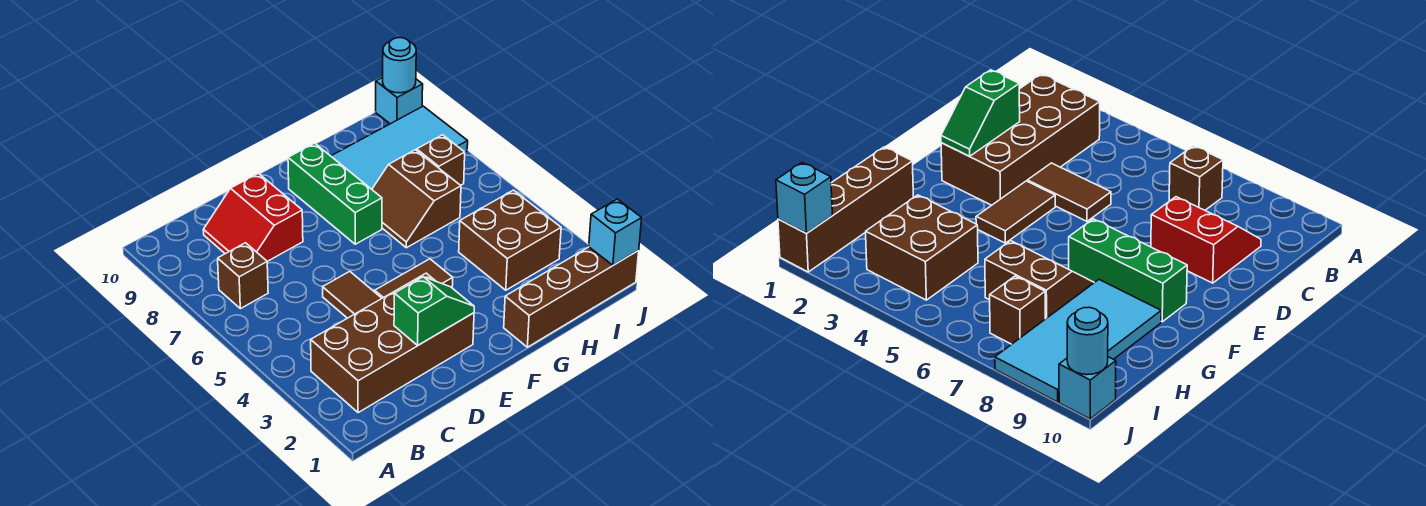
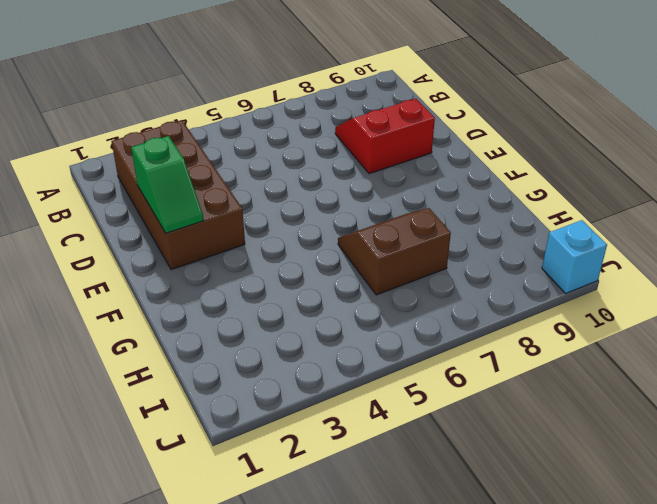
none -> brown brick B7 level 1
none -> brown tile D4:D5 level 1
none -> brown tile E4:F4 level 1

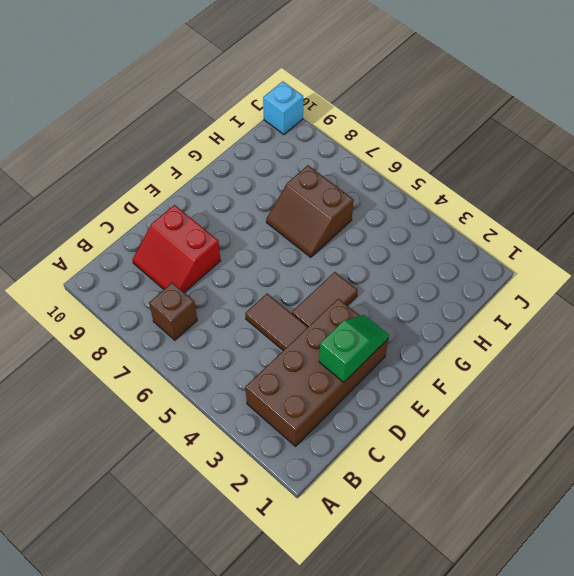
none -> green brick F7:F9 level 1
none -> brown brick G1:J1 level 1
none -> cyan tile G8:J9 level 1

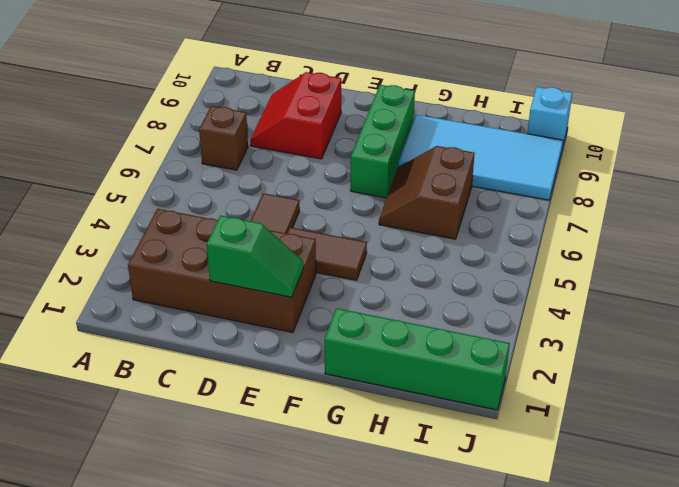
green brick G1:J1 level 1 -> brown brick G1:J1 level 1
none -> brown brick H3:I4 level 1
none -> brown brick I7 level 1
none -> cyan brick J1 level 2

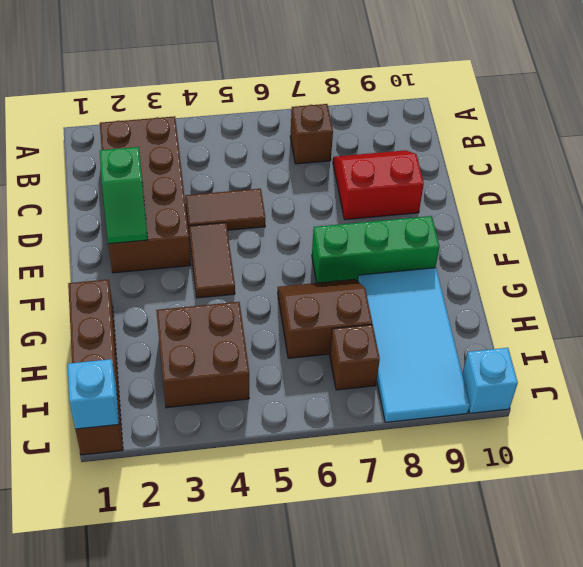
none -> cyan round brick J10 level 2

